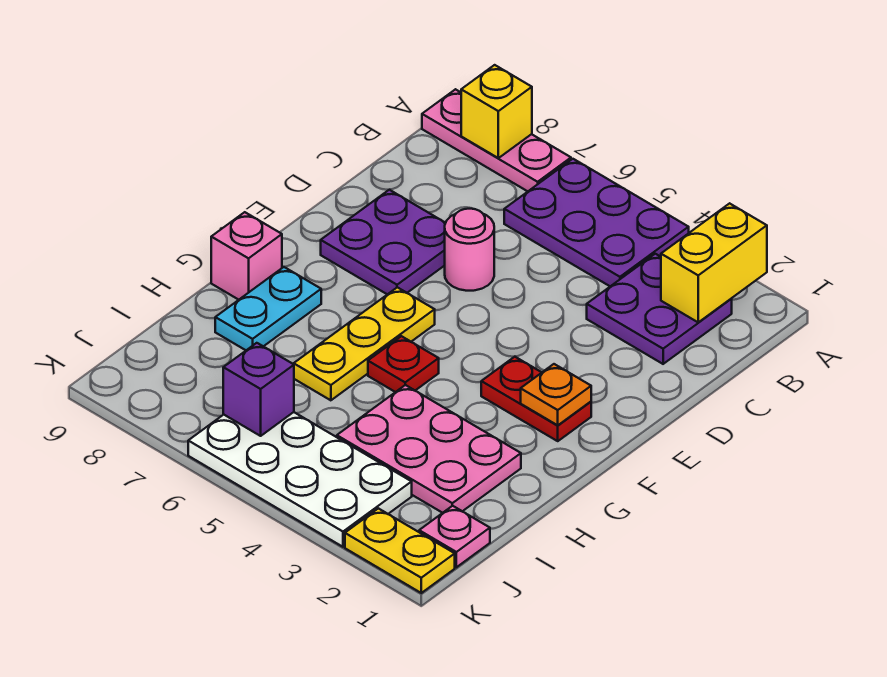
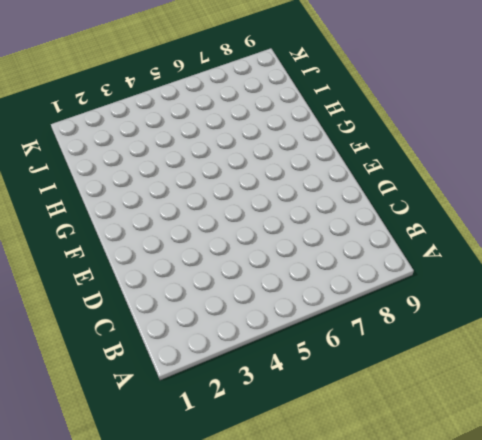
none -> purple plate A4:B6 level 1
none -> pink plate A7:A9 level 1
none -> purple plate B2:C3 level 1

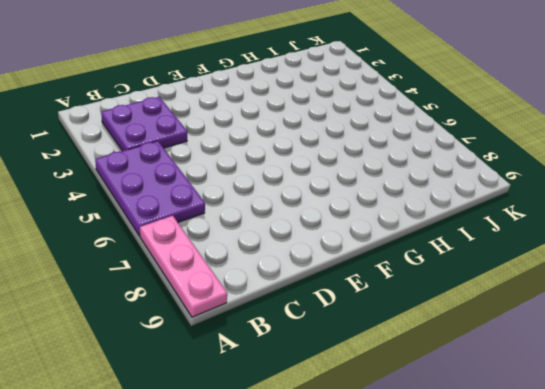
none -> pink round brick D6 level 1
none -> purple plate D7:E8 level 1
none -> red plate F2:F3 level 1

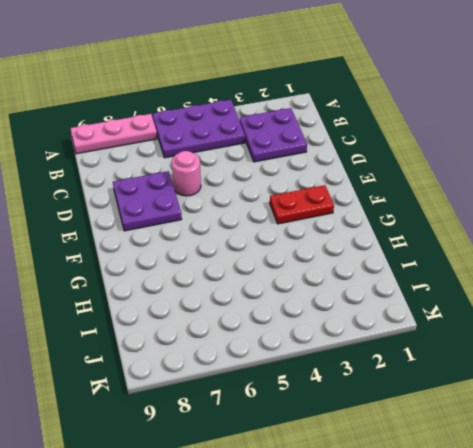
none -> yellow plate F6:H6 level 1
none -> red plate G5 level 1
none -> cyan plate G8:H8 level 1

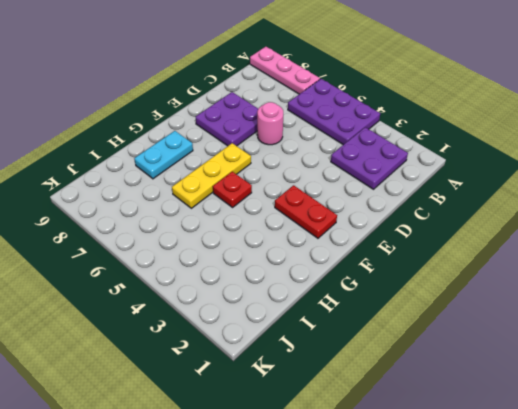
none -> pink brick G9 level 1
none -> pink plate H2:I4 level 1
none -> pink plate J1 level 1

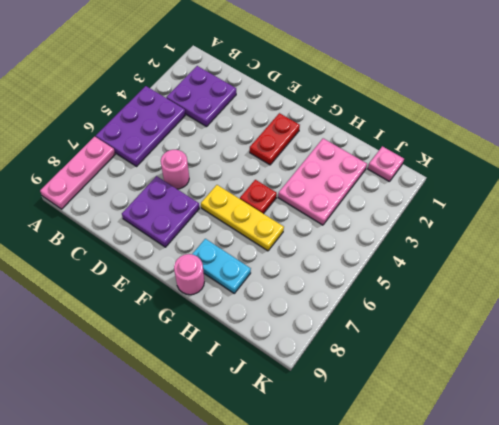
pink round brick G9 level 1 -> pink brick G9 level 1
none -> white plate J3:K6 level 1
none -> yellow plate K1:K2 level 1
none -> yellow brick A2:B2 level 2

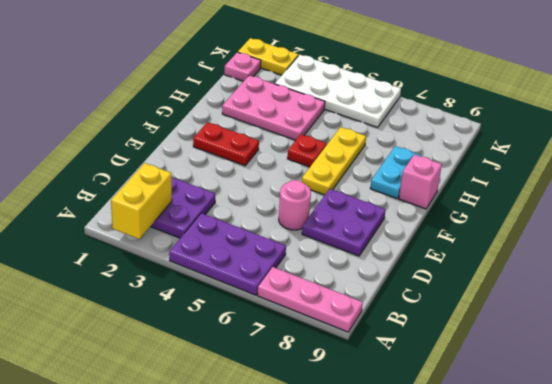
none -> yellow brick A8 level 2
none -> orange plate F2 level 2
none -> purple brick J6 level 2

